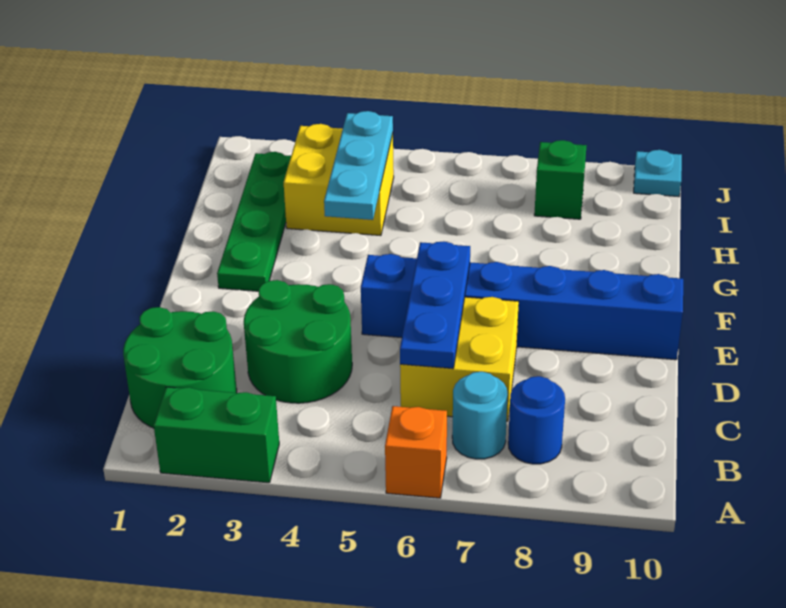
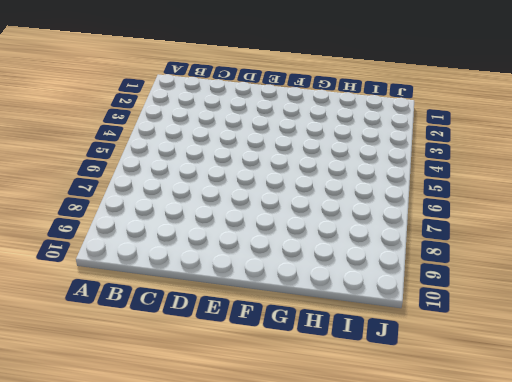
none -> green brick A2:A3 level 1
none -> orange brick A6 level 1
none -> green round brick B1:C2 level 1

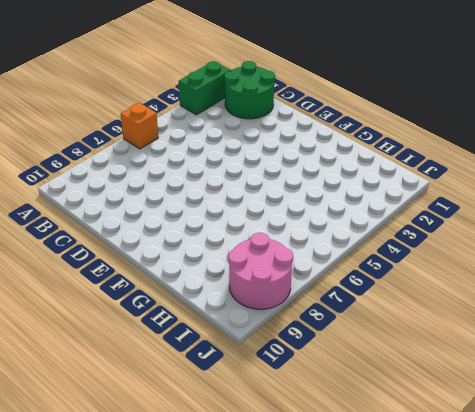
pink round brick I8:J9 level 1 -> green brick I8 level 1
none -> cyan round brick B7 level 1
none -> blue round brick B8 level 1
none -> green round brick C3:D4 level 1

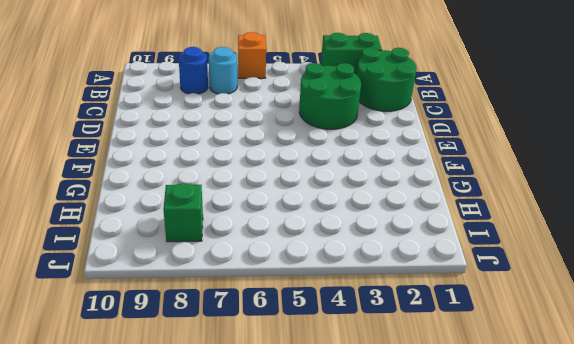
none -> yellow brick C6:D7 level 1
none -> blue brick E5:E10 level 1
none -> green plate F2:I2 level 1

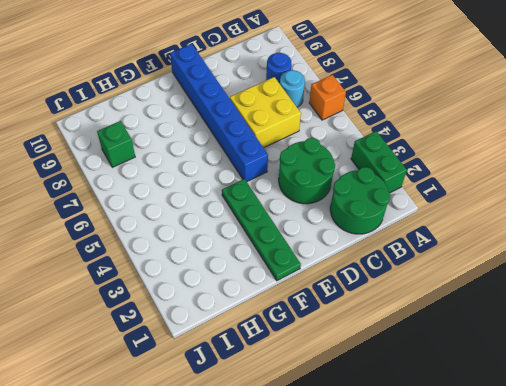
green plate F1:F4 level 1 -> green plate F2:I2 level 1
none -> yellow brick H3:I4 level 1
none -> cyan plate J10 level 1
none -> blue plate C6:E6 level 2

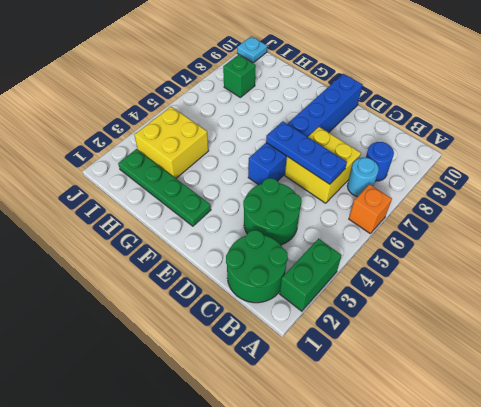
none -> cyan plate G4:I4 level 2

